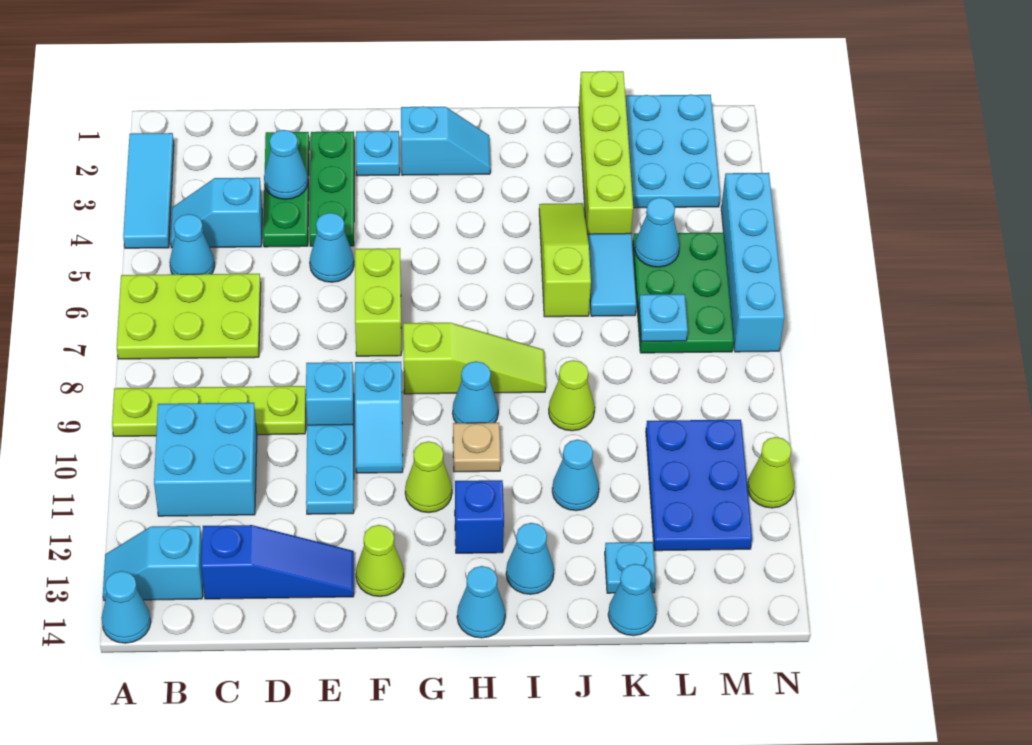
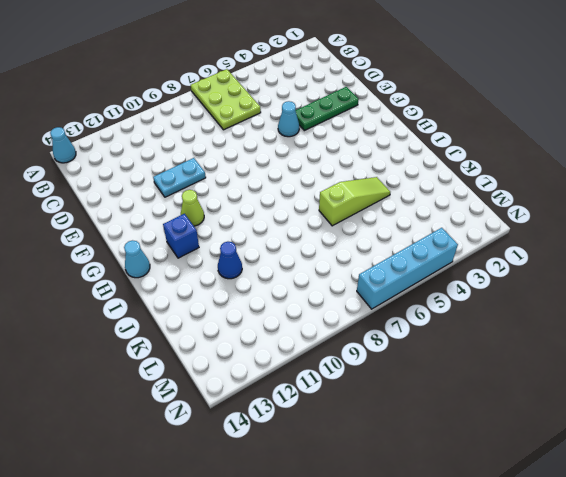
blue cone J11 level 1 -> cyan cone J11 level 1
none -> cyan tile A2:A4 level 1
none -> lime plate A9:D9 level 1
none -> cyan slope A13:B13 level 1 top B
none -> cyan slope B4:C4 level 1 top C

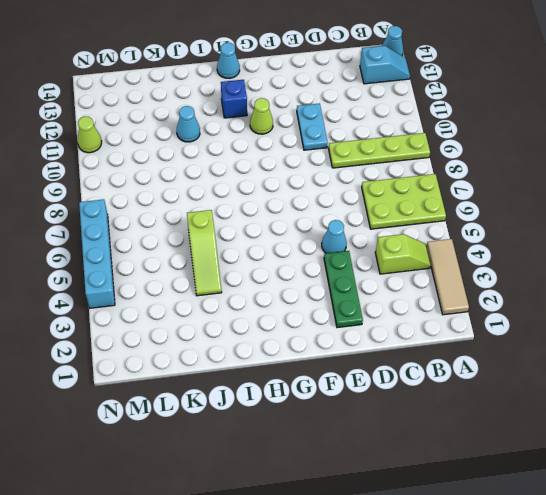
tan tile A2:A4 level 1 -> cyan tile A2:A4 level 1
lime slope B4:C4 level 1 top C -> cyan slope B4:C4 level 1 top C
none -> cyan cone B5 level 1
none -> cyan brick B10:C11 level 1
none -> blue slope C13:E13 level 1 top C
none -> green plate D2:D4 level 1

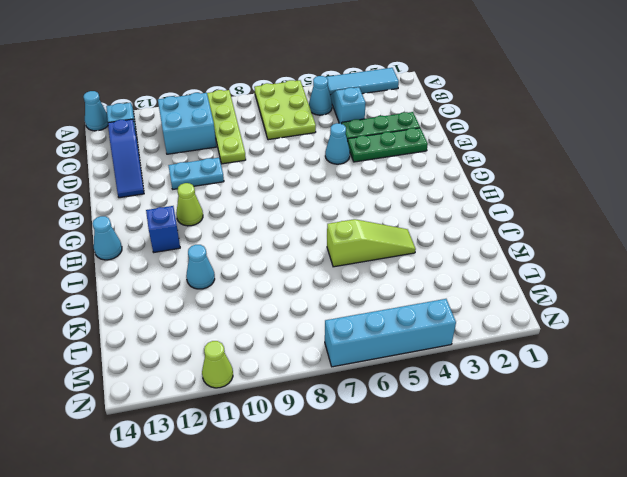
none -> cyan brick E9 level 1
none -> cyan plate F2 level 1
none -> lime brick F6:F7 level 1
none -> cyan slope F9:F10 level 1 top 9

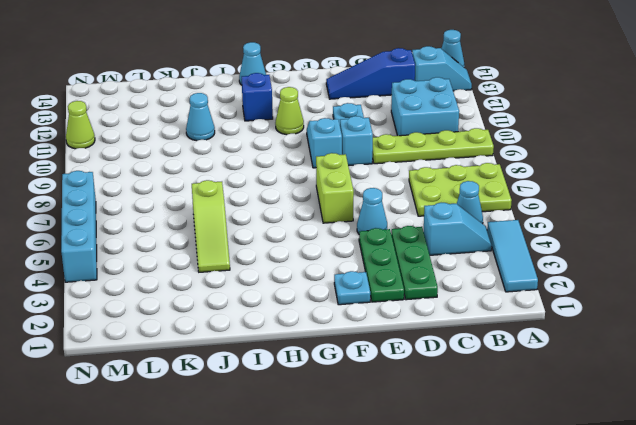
none -> lime cone F13 level 1
none -> cyan slope G2:H2 level 1 top G
none -> lime slope G8:I8 level 1 top G
none -> cyan cone H9 level 1

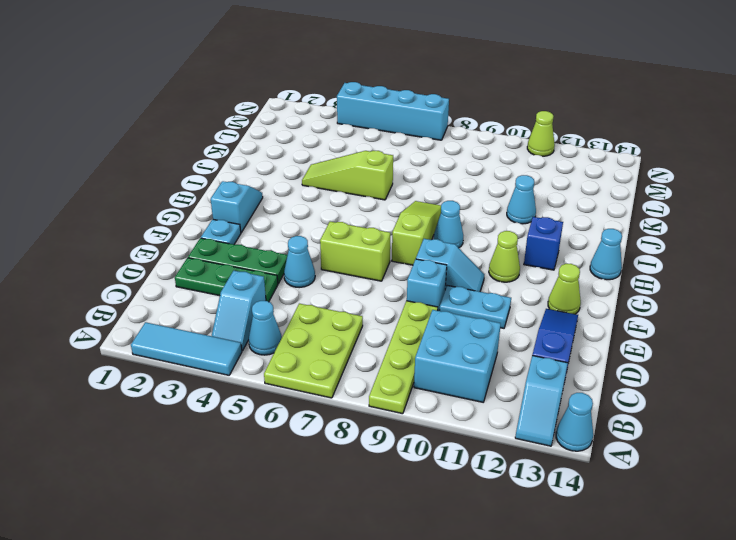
none -> tan plate H10 level 1
none -> cyan cone I13 level 1
none -> lime cone J9 level 1
none -> lime brick K1:K4 level 1

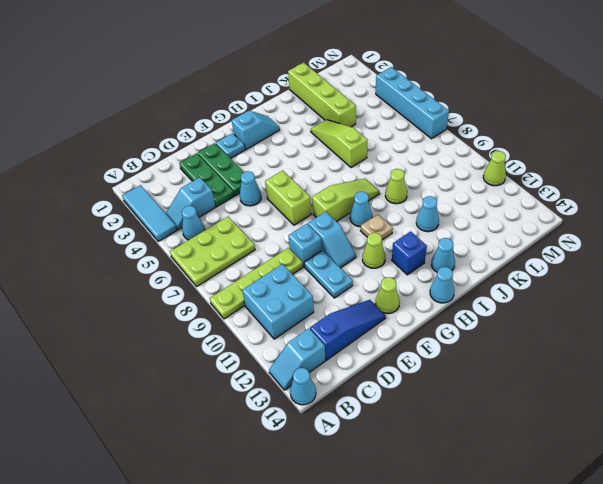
none -> cyan tile K5:K6 level 1
none -> cyan plate K13 level 1
none -> cyan cone K14 level 1
none -> cyan plate L1:M3 level 1

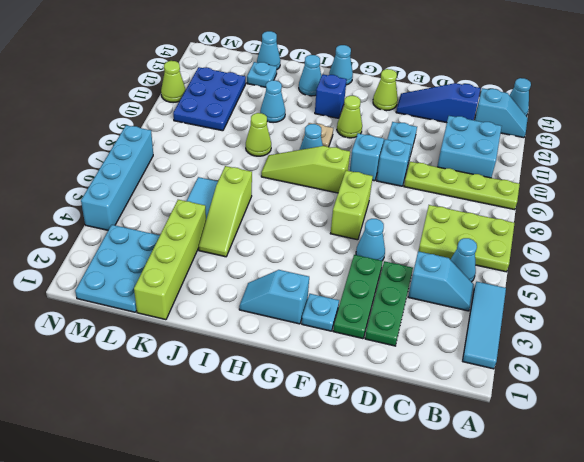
none -> green plate L5:M7 level 1
none -> cyan cone D3 level 2
none -> cyan cone L5 level 2
none -> cyan plate L7 level 2

